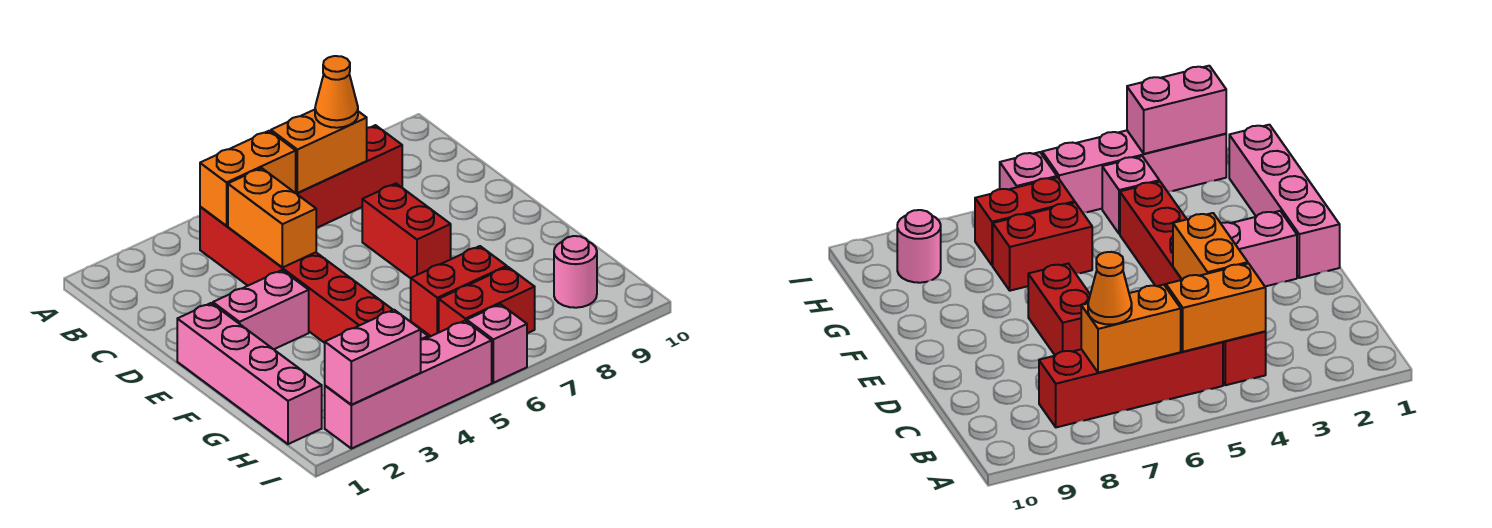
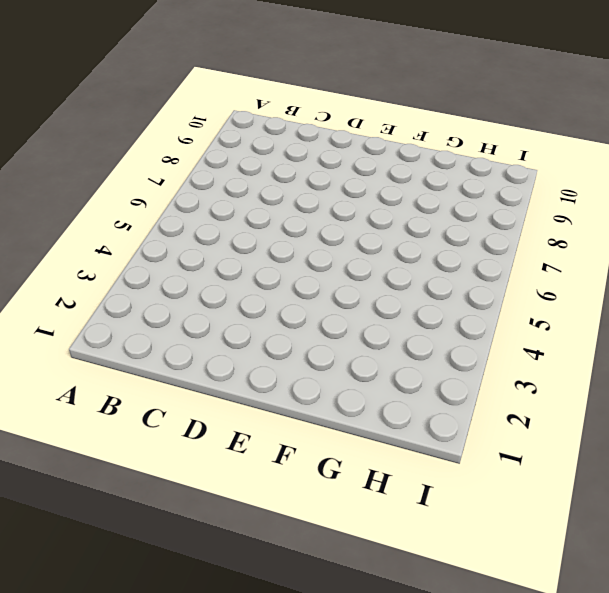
none -> red brick B4:G4 level 1
none -> red brick B5:B8 level 1
none -> red brick D7:E7 level 1

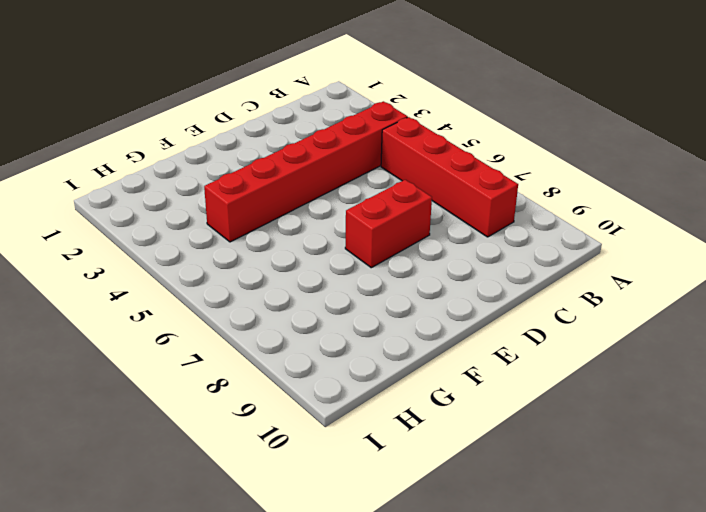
none -> pink brick E1:H1 level 1
none -> pink brick E2:E3 level 1
none -> red brick G6:G7 level 1

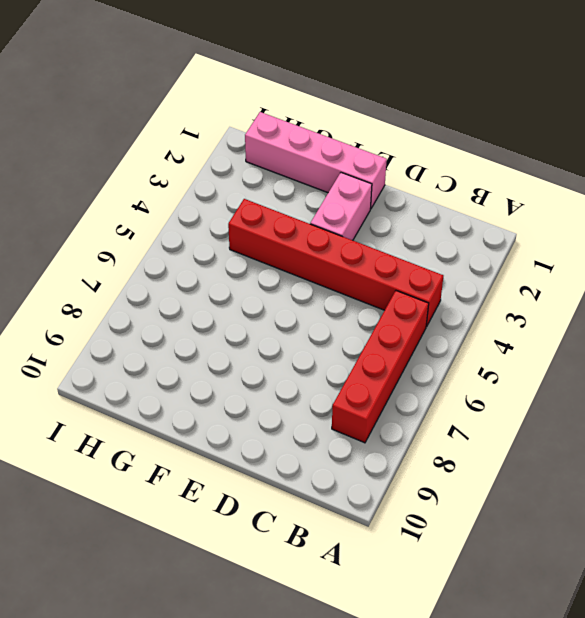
none -> red brick D7:E7 level 1
none -> red brick G6:G7 level 1
none -> pink brick H4 level 1

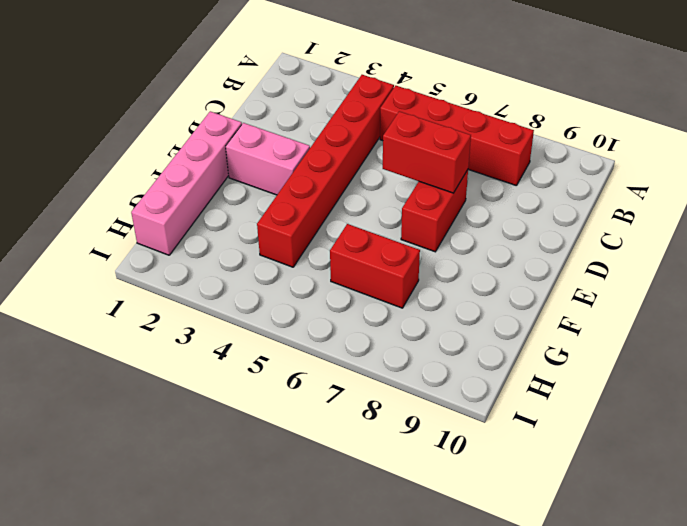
red brick D6:D7 level 2 -> red brick H6:H7 level 1
none -> pink brick H4 level 1
none -> pink round brick H9 level 1
none -> pink brick I2:I5 level 1

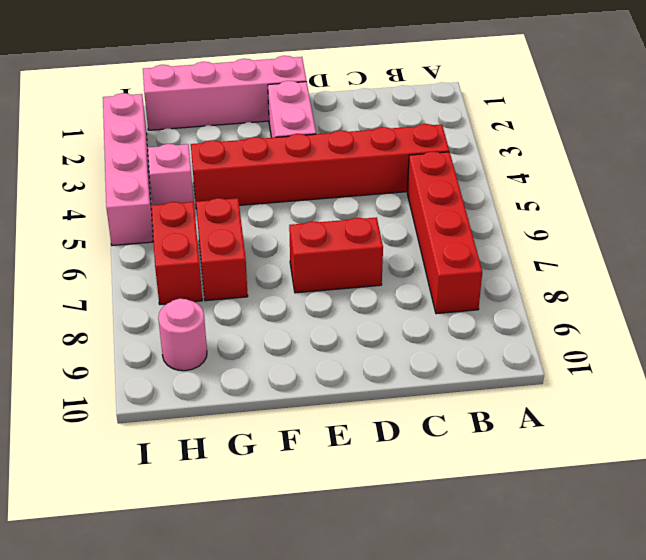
none -> pink brick I6 level 1
none -> orange brick B4:B5 level 2
none -> orange brick B6:B7 level 2

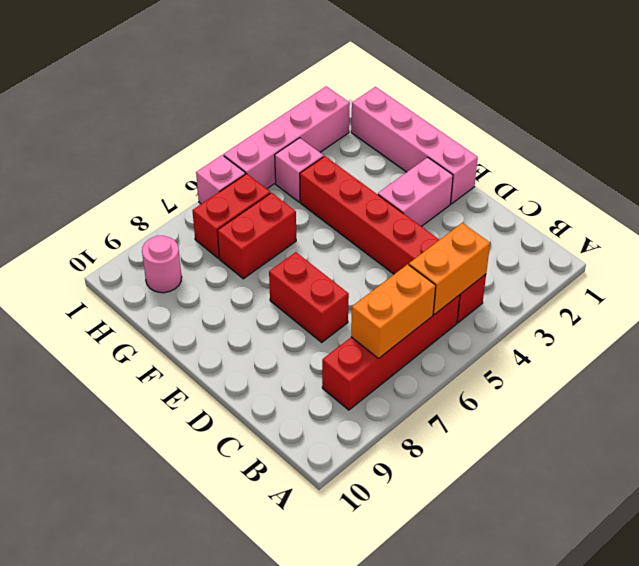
none -> orange brick C4:D4 level 2
none -> pink brick I2:I3 level 2
none -> orange cone B7 level 3

